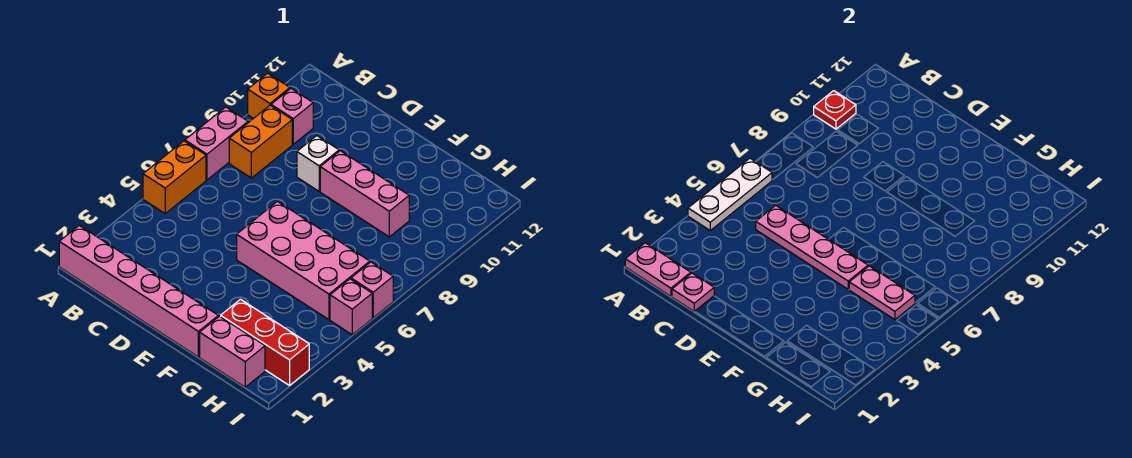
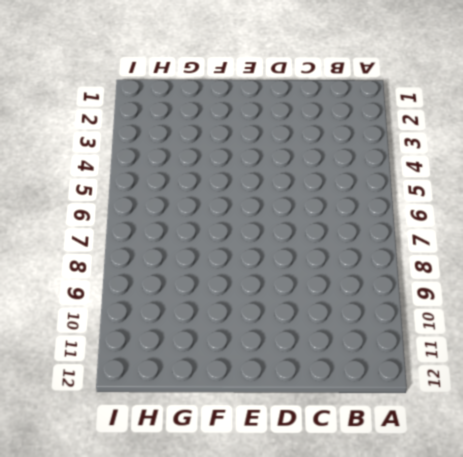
none -> pink brick A1:F1 level 1
none -> orange brick A5:A6 level 1
none -> pink brick A7:A8 level 1

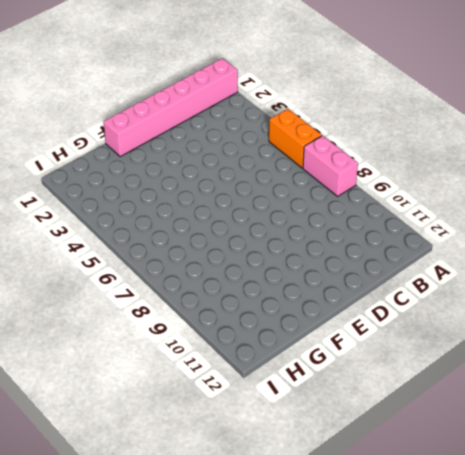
none -> orange brick A10 level 1
none -> orange brick B8:B9 level 1
none -> pink brick B10 level 1

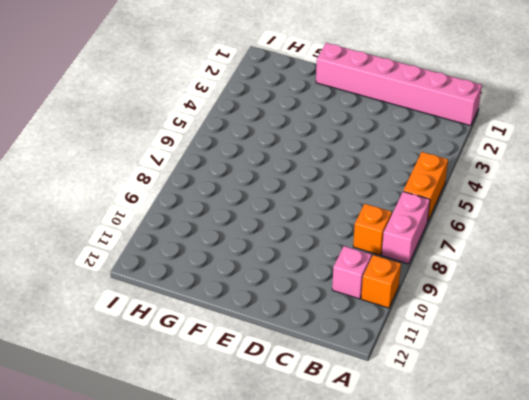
orange brick B8 level 1 -> orange brick B8:B9 level 1
none -> white brick D9 level 1
none -> pink brick E5:H6 level 1
none -> pink brick E9:G9 level 1

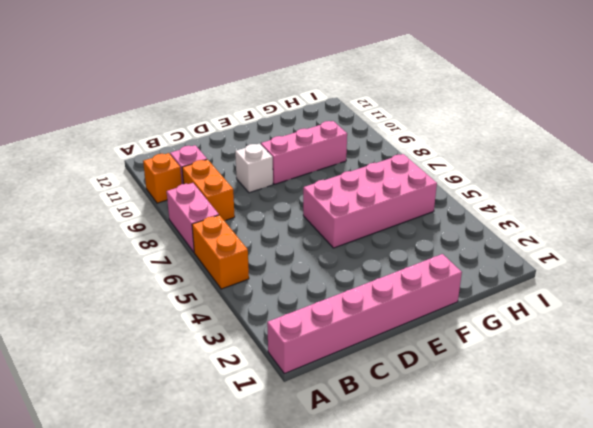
none -> pink brick G1:H1 level 1
none -> red brick G2:I2 level 1
none -> pink brick I5 level 1

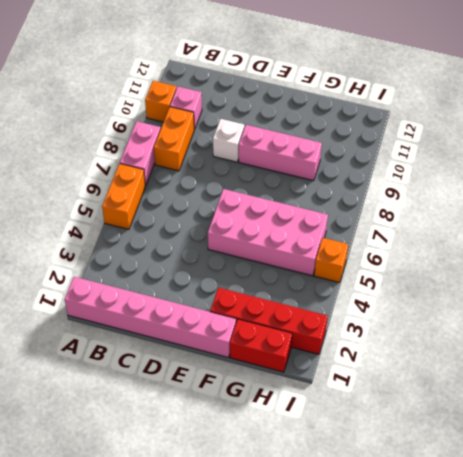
red brick F2:I2 level 1 -> red brick G2:I2 level 1
red brick G1:H1 level 1 -> pink brick G1:H1 level 1
orange brick I5 level 1 -> pink brick I5 level 1
none -> pink brick I6 level 1
none -> pink plate A1:B1 level 2
none -> white plate A4:A6 level 2

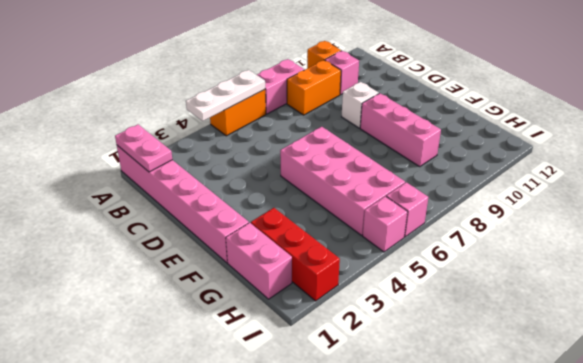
none -> red plate A10 level 2
none -> pink plate C1 level 2
none -> pink plate C5:F5 level 2

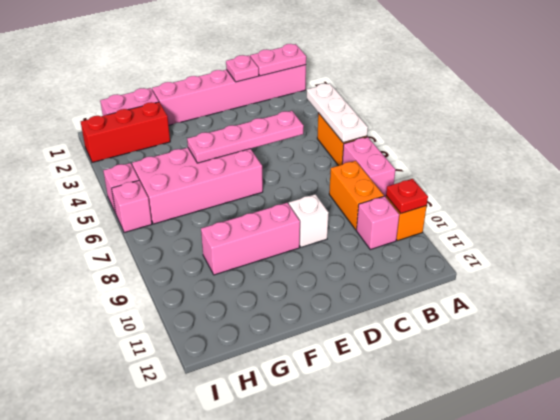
none -> pink plate G5:H5 level 2

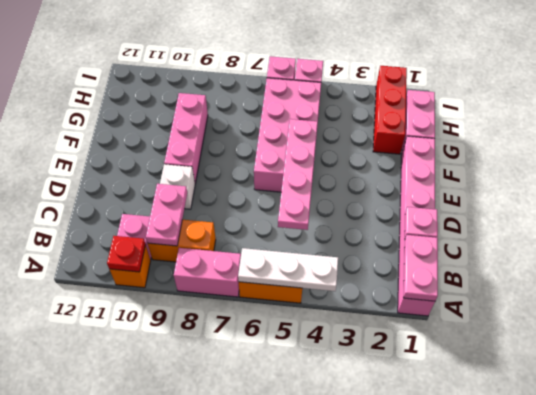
pink plate B9:C9 level 2 -> pink plate G5:H5 level 2

